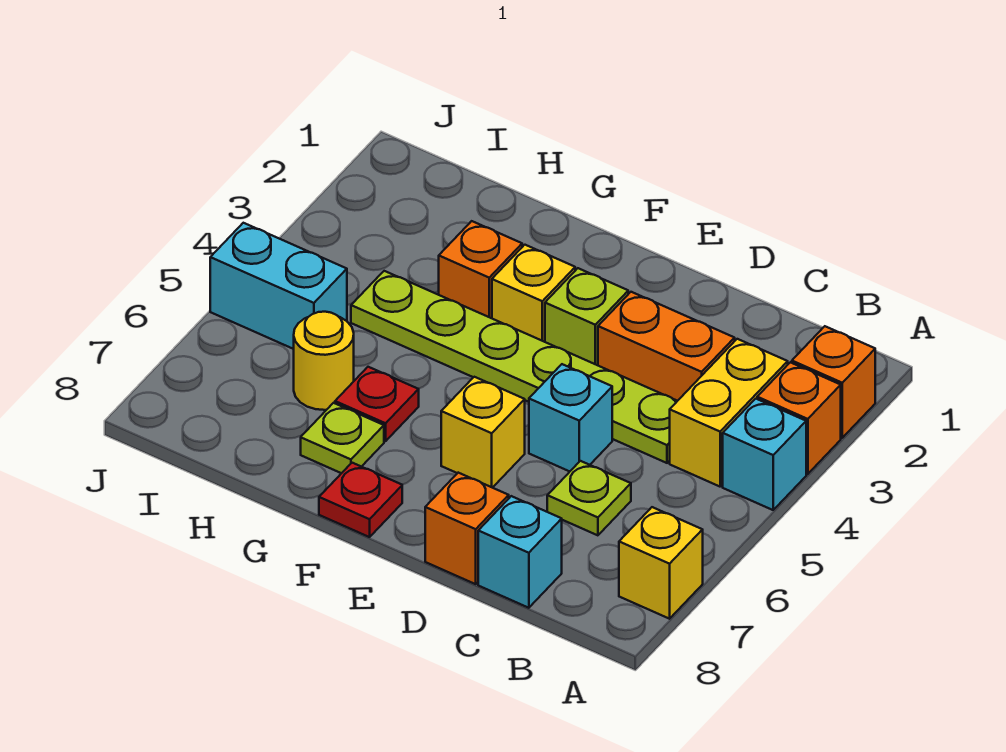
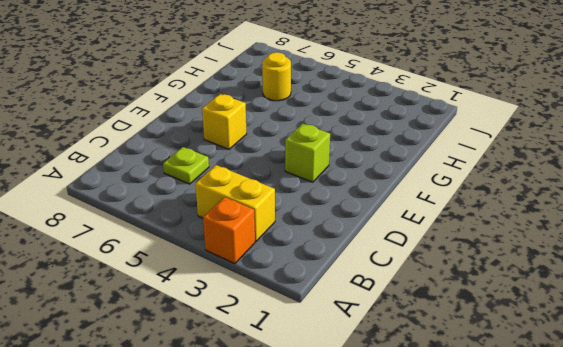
none -> orange brick A2 level 1
none -> cyan brick A4 level 1
none -> yellow brick A7 level 1

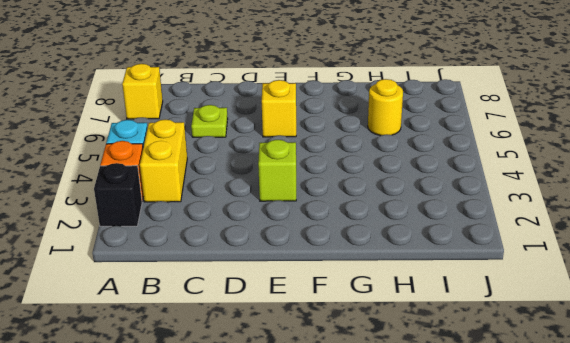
black brick A2 level 1 -> orange brick A2 level 1
none -> orange brick C3:D3 level 1
none -> lime plate C4:H4 level 1
none -> cyan brick C8 level 1

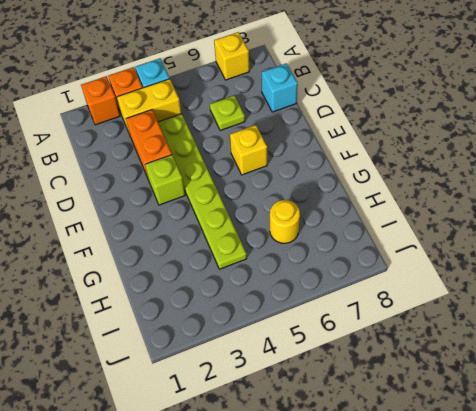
none -> cyan brick D5 level 1
none -> orange brick D8 level 1
none -> yellow brick F3 level 1

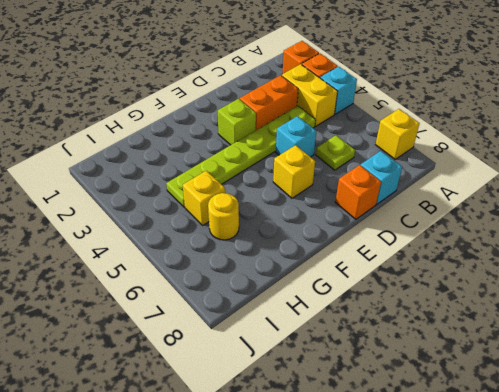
yellow brick H5 level 1 -> yellow brick F3 level 1
none -> red plate F8 level 1
none -> orange brick G3 level 1
none -> red plate G6 level 1

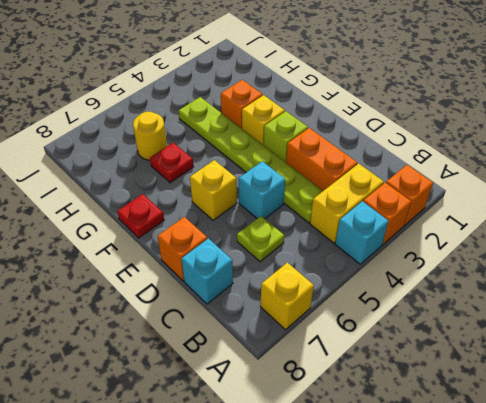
none -> lime plate G7 level 1
none -> cyan brick I5:J5 level 1

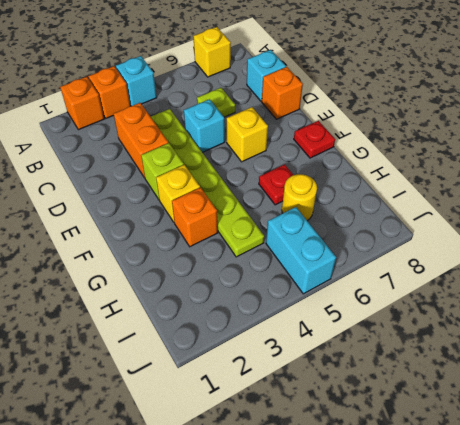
none -> yellow brick B3:B4 level 1
none -> lime plate G7 level 1

